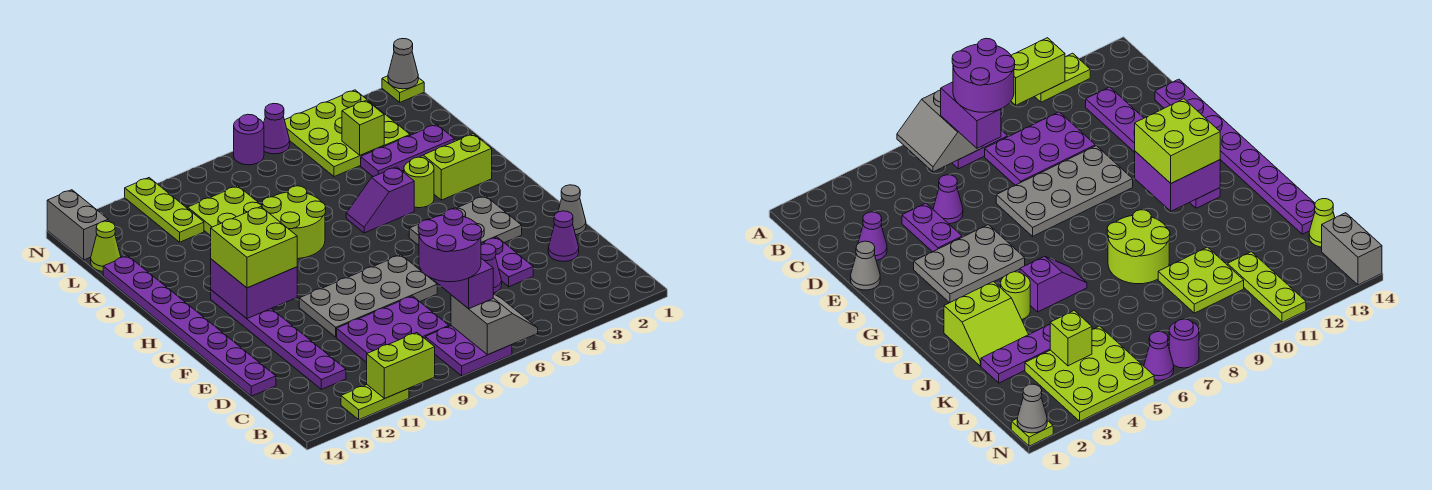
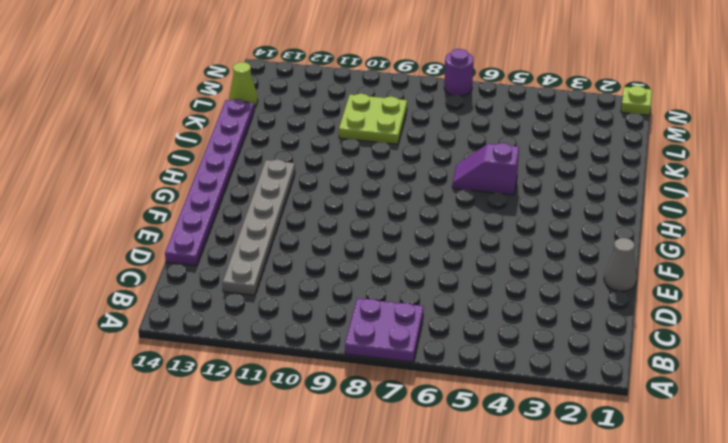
grey plate C12:H12 level 1 -> purple plate C12:H12 level 1
none -> lime plate A11:A12 level 1
none -> purple plate C8:D10 level 1
none -> purple cone D2 level 1
none -> purple plate D4:E4 level 1

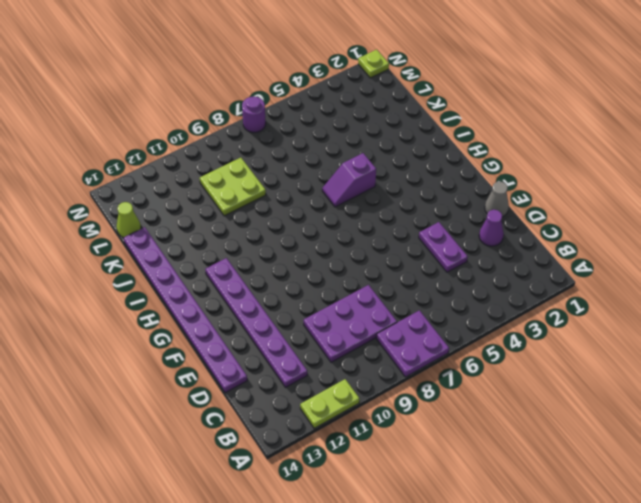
none -> purple cone D5 level 1
none -> grey plate E7:F10 level 1
none -> grey plate F3:G5 level 1
none -> lime slope I2:J3 level 1 top I

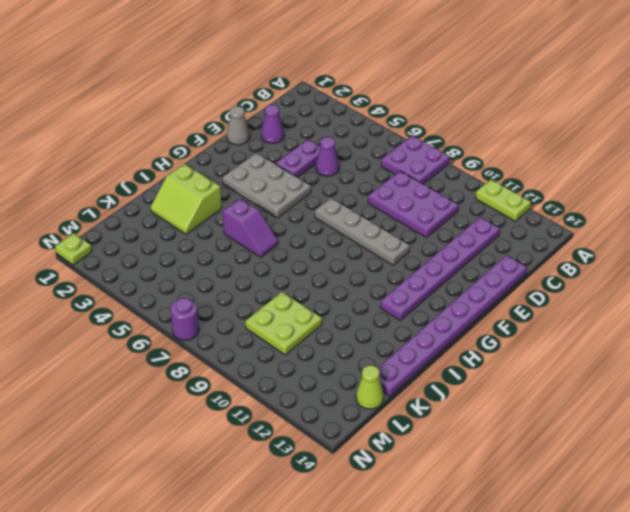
grey plate F7:F10 level 1 -> grey plate E7:F10 level 1
none -> lime round brick I4 level 1
none -> lime round brick I8:J9 level 1
none -> purple plate K2:K4 level 1
none -> lime plate L3:N5 level 1

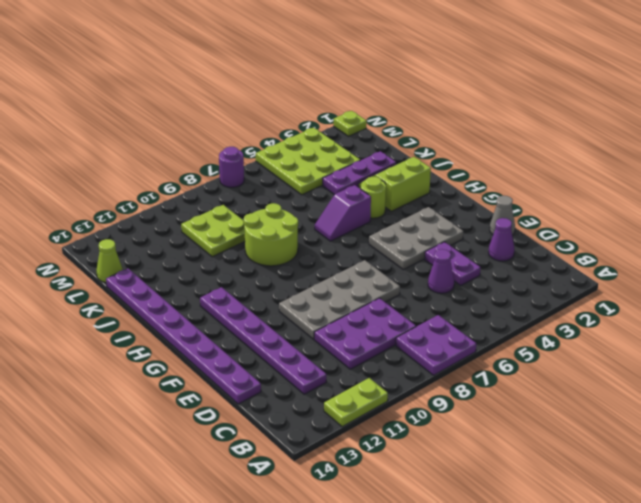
none -> lime plate L11:N11 level 1
none -> grey brick M14:N14 level 1
none -> purple cone N6 level 1
none -> grey slope A6:B7 level 2 top 7

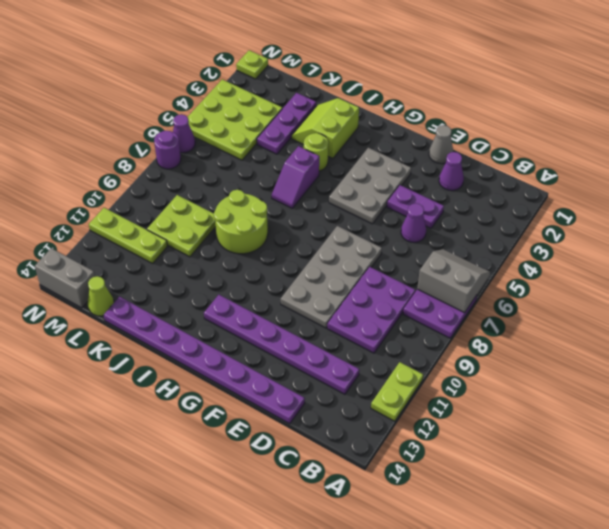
none -> lime brick A10:A11 level 2
none -> purple brick G11:H12 level 2
none -> lime brick L4 level 2
none -> grey cone N1 level 2

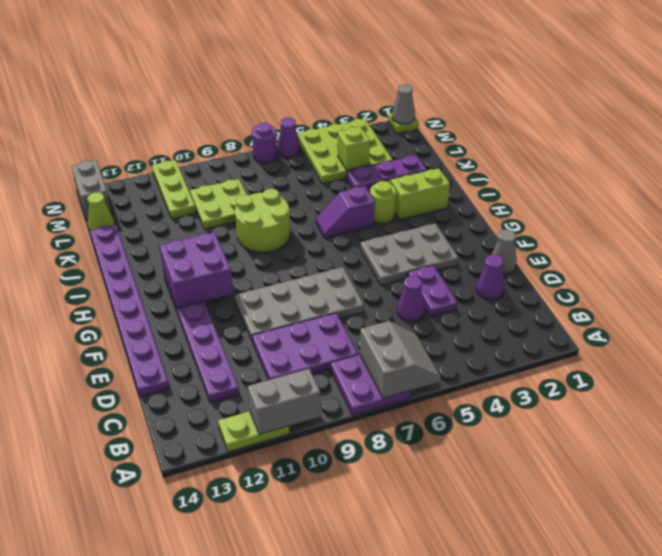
grey brick A10:A11 level 2 -> lime brick A10:A11 level 2
none -> purple brick B7:C7 level 3
none -> lime brick G11:H12 level 3
none -> purple round brick B7:C8 level 4

